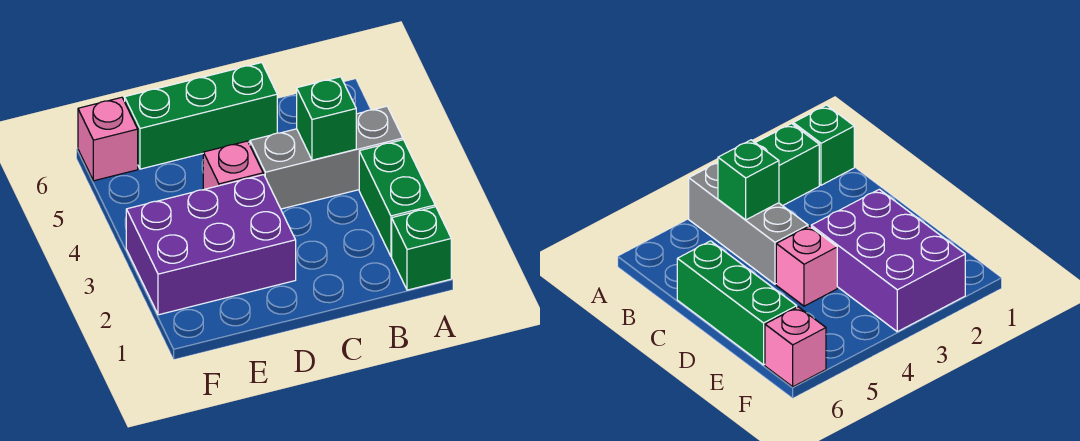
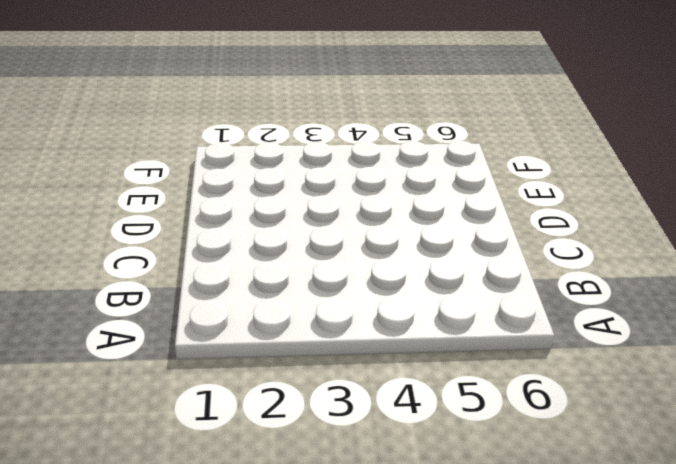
none -> green brick A1 level 1
none -> green brick A2:A3 level 1

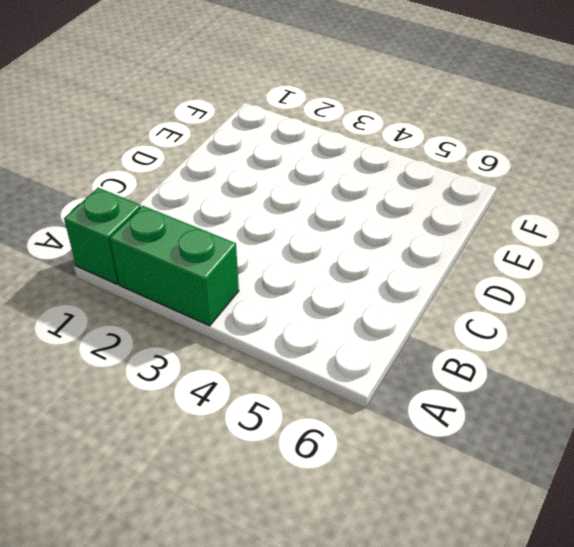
none -> grey brick A4:C4 level 1
none -> green brick C6:E6 level 1

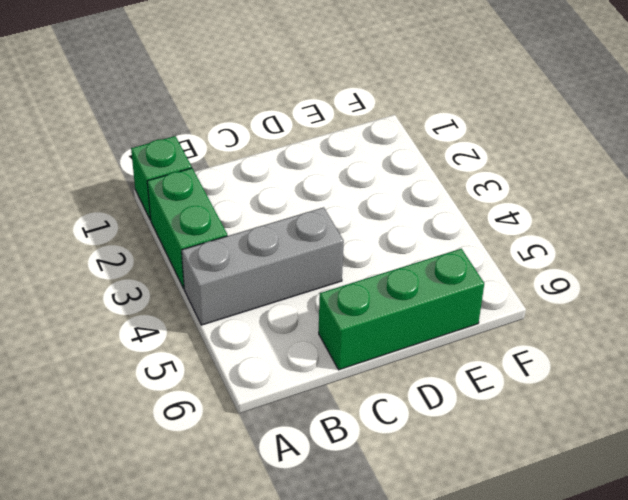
none -> purple brick D2:F3 level 1
none -> pink brick D4 level 1

